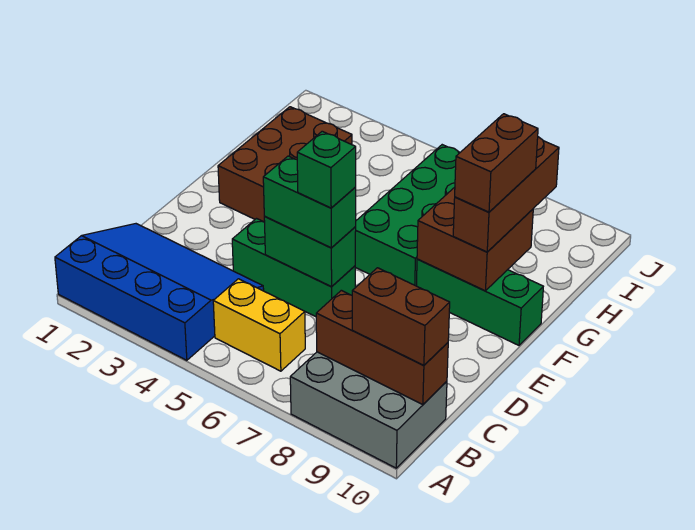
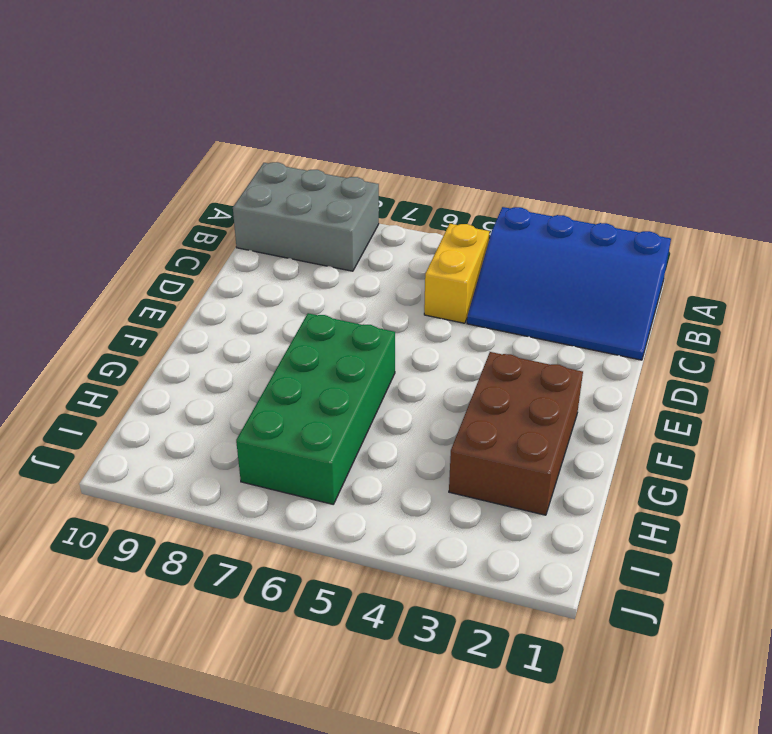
yellow brick B5:C5 level 1 -> yellow brick B5:B6 level 1
none -> green brick D4:D6 level 1
none -> green brick F8:F10 level 1
none -> brown brick B8:B10 level 2

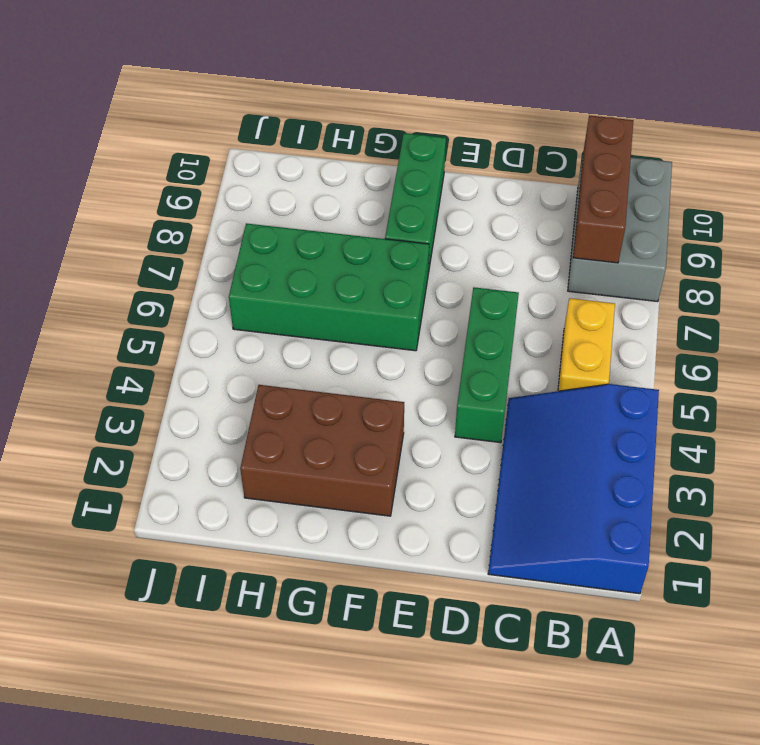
none -> green brick D5:D6 level 2
none -> brown brick F8:G9 level 2
none -> brown brick B9:B10 level 3

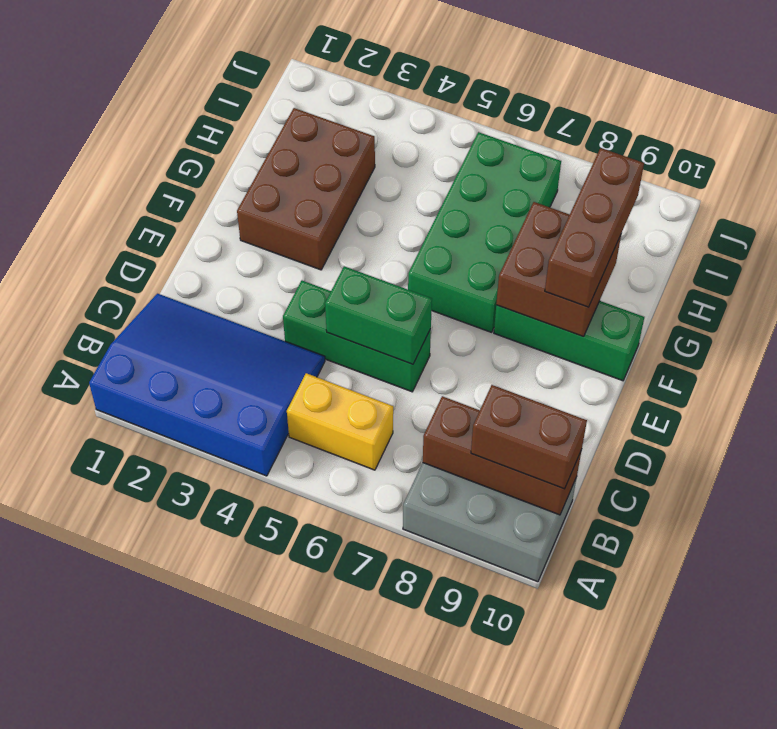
none -> green brick D5:D6 level 3
none -> green brick D6 level 4
none -> brown brick F9:G9 level 4

